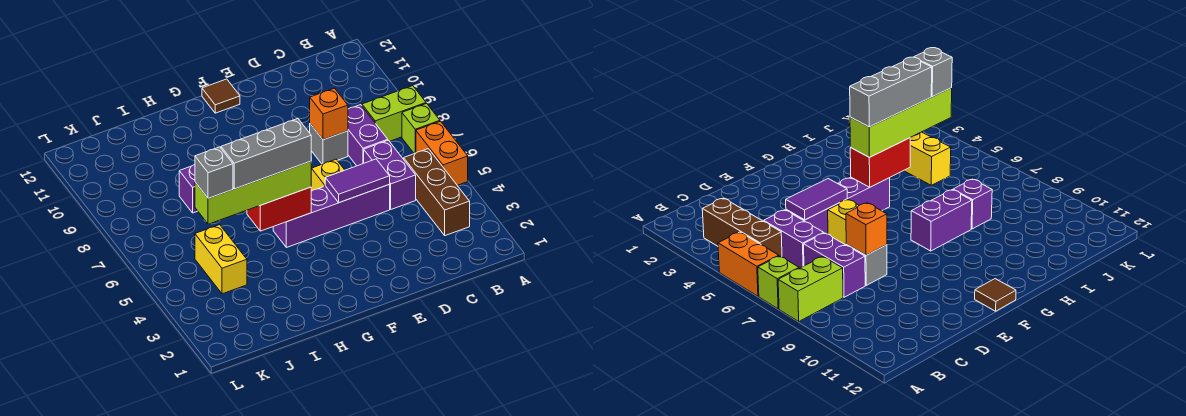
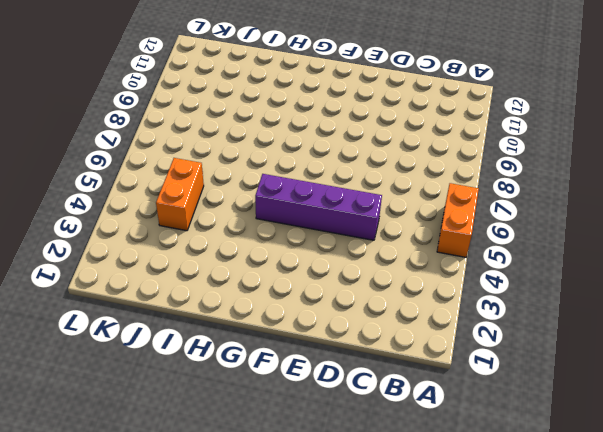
orange brick J4:J5 level 1 -> yellow brick J4:J5 level 1
none -> lime brick A7 level 1
none -> lime brick A8:B8 level 1
none -> brown brick B3:B5 level 1

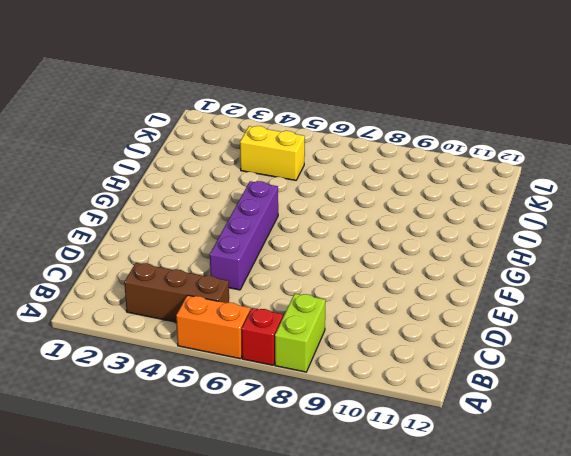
red brick A7 level 1 -> lime brick A7 level 1
none -> purple brick C5:C6 level 1
none -> purple brick C7:C8 level 1
none -> grey brick D8 level 1

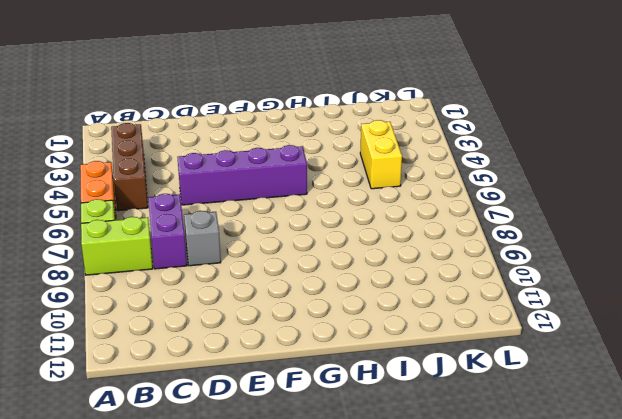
none -> purple brick C5:C6 level 1
none -> yellow brick E6 level 1
none -> brown tile F12 level 1

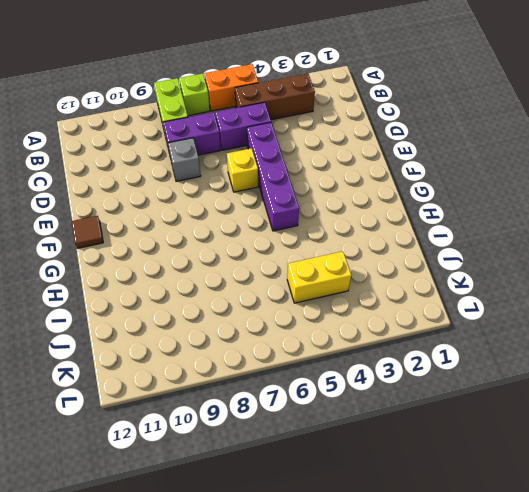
none -> purple brick G8:H8 level 1
none -> purple brick I8 level 1
none -> purple tile D5:E5 level 2

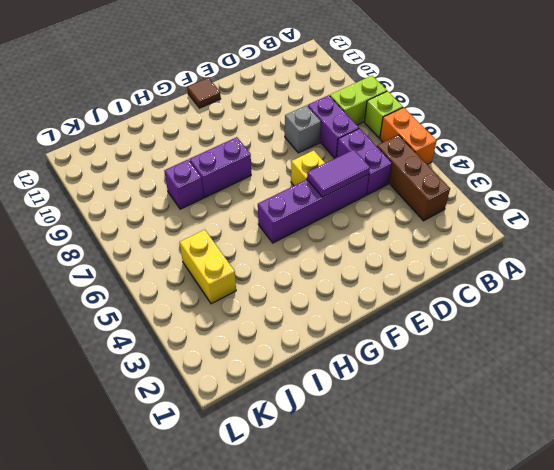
none -> orange brick D8 level 2
none -> red brick G5:H5 level 2
none -> lime brick G5:J5 level 3

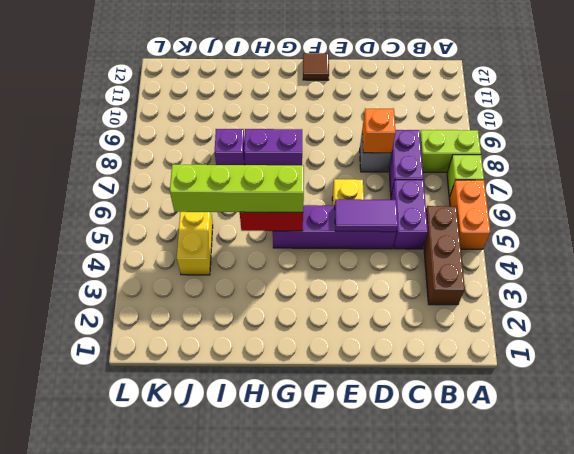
none -> grey brick G5:I5 level 4
none -> grey brick J5 level 4

